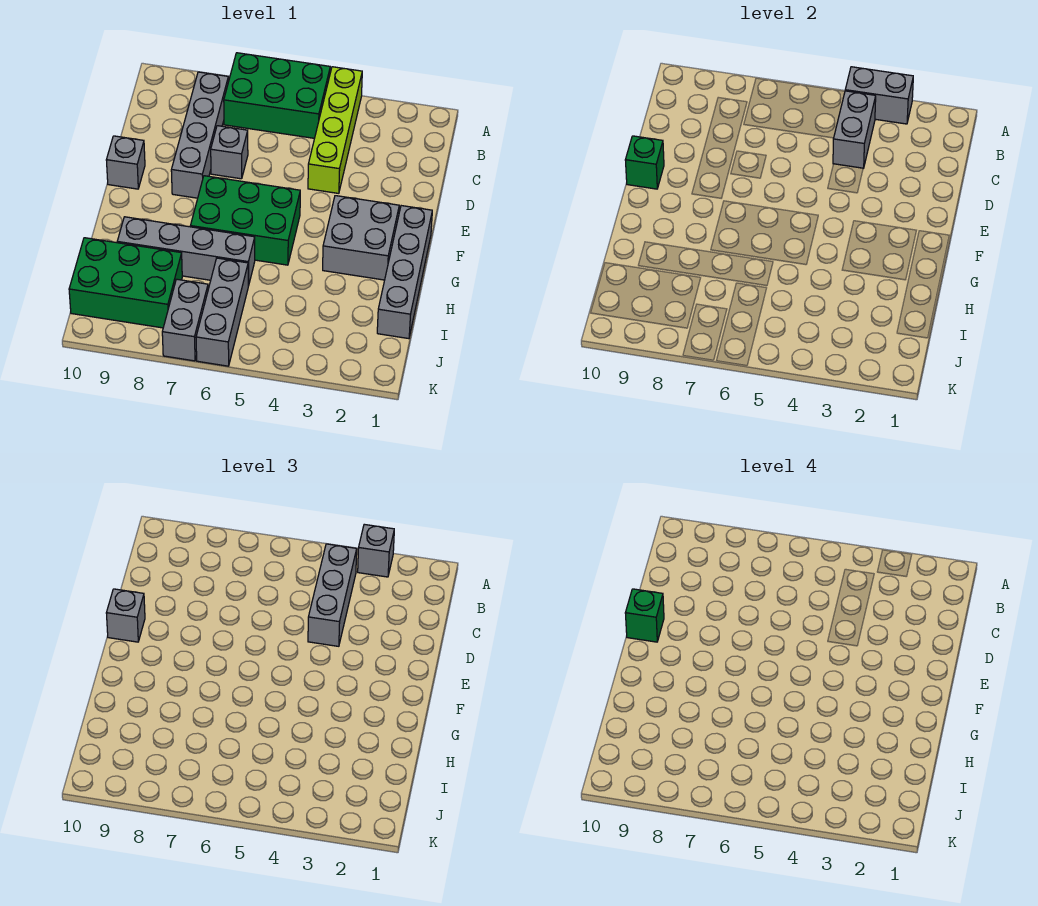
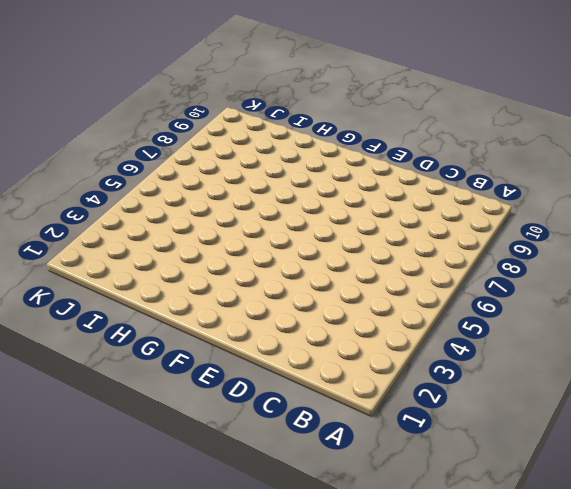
none -> lime brick A4:D4 level 1
none -> green brick A5:B7 level 1
none -> grey brick B8:E8 level 1

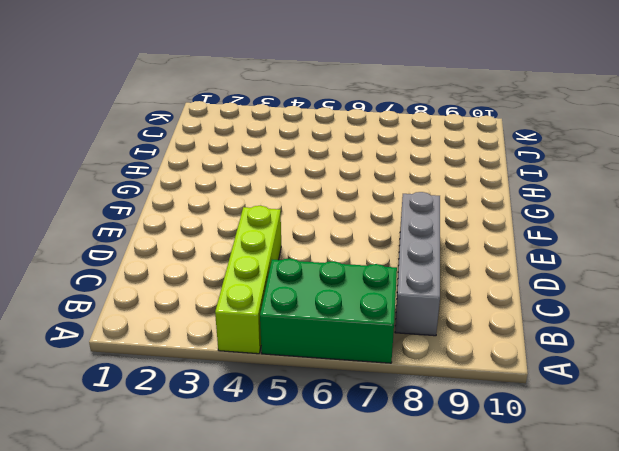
none -> grey brick D7 level 1
none -> grey brick E10 level 1
none -> grey brick F1:I1 level 1

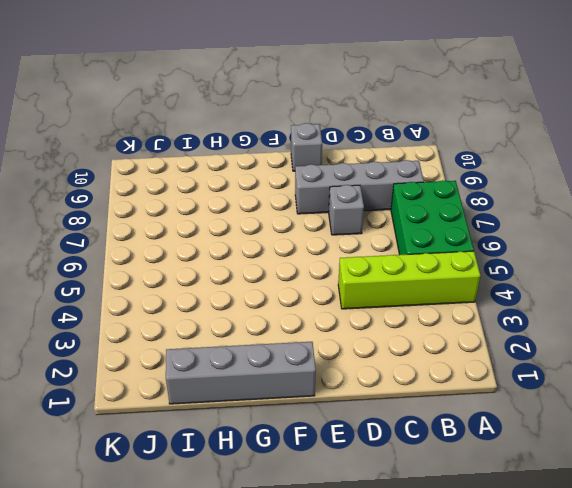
none -> grey brick F2:G3 level 1
none -> green brick F5:G7 level 1
none -> grey brick H6:H9 level 1

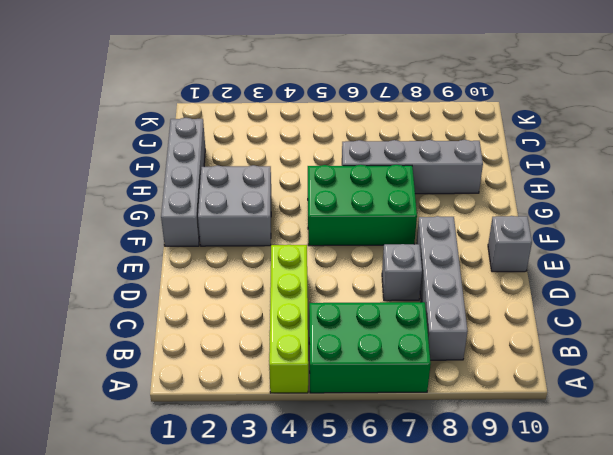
none -> grey brick I6:K6 level 1
none -> green brick I8:J10 level 1
none -> grey brick J7:K7 level 1

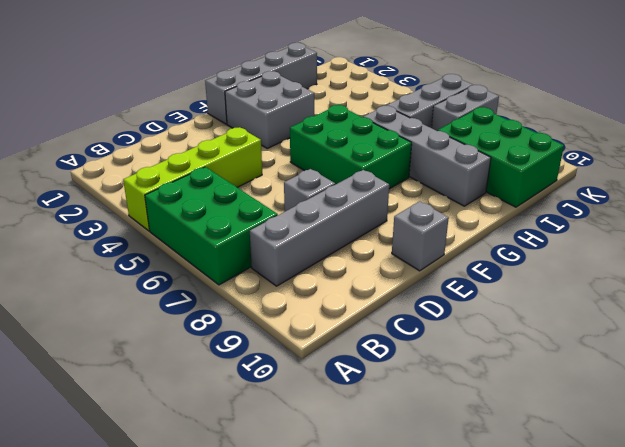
none -> grey brick A3:A4 level 2
none -> grey brick B4:C4 level 2
none -> green brick E10 level 2

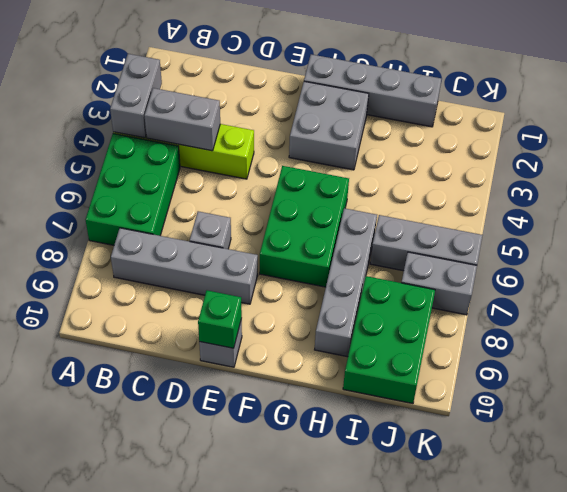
none -> grey brick A3 level 3
none -> grey brick B4:D4 level 3
none -> grey brick E10 level 3

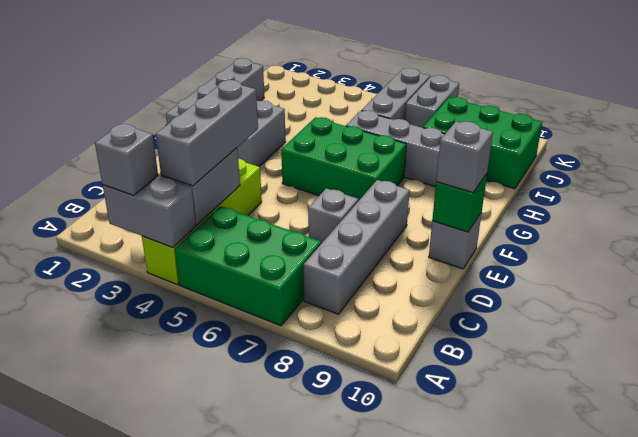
none -> green brick E10 level 4

